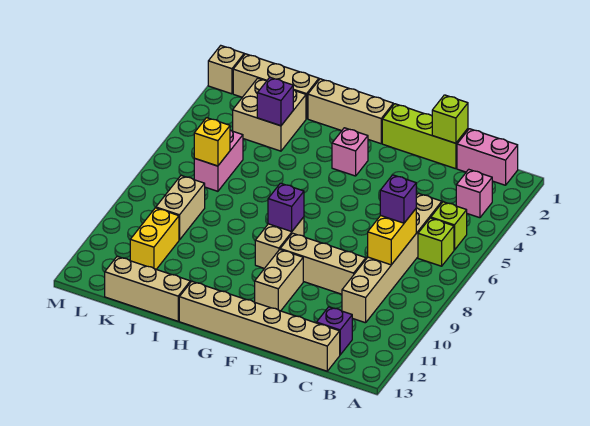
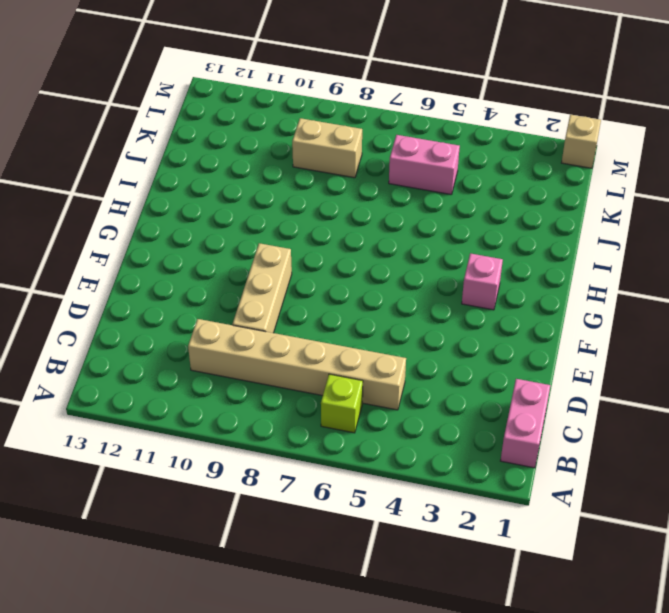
none -> pink brick B3 level 1
none -> lime brick B5 level 1
none -> purple brick C12 level 1

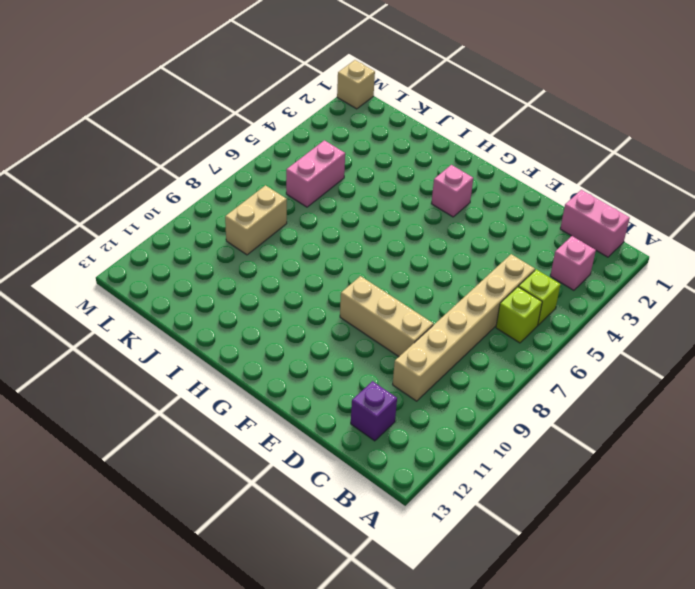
none -> tan brick C13:H13 level 1
none -> lime brick D1:F1 level 1
none -> tan brick F10:F11 level 1

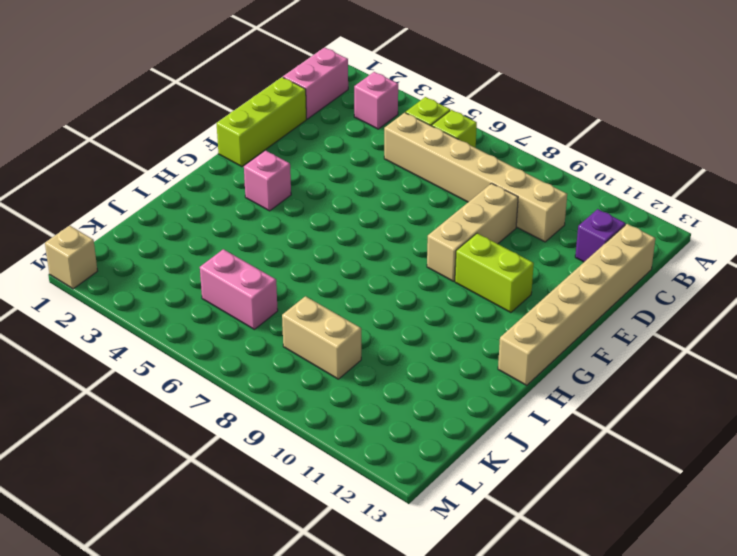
lime brick F10:F11 level 1 -> tan brick F10:F11 level 1
none -> tan brick G1:I1 level 1
none -> tan brick G8:G9 level 1
none -> tan brick I13:K13 level 1

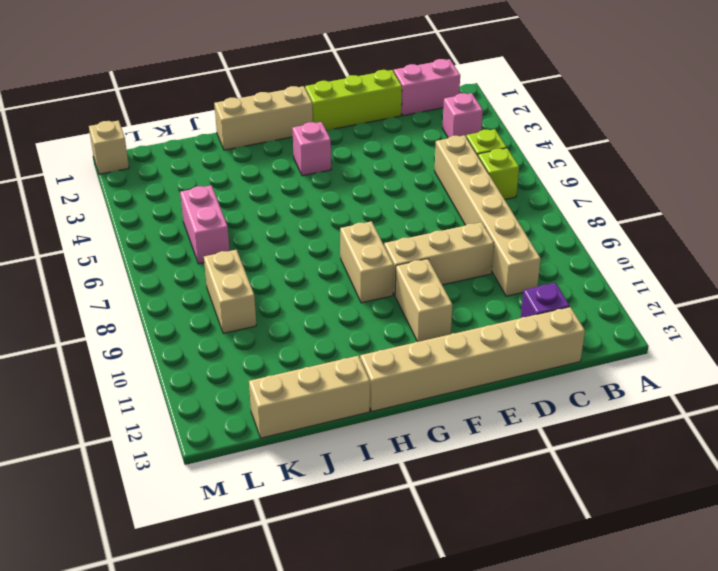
none -> tan brick J1:L1 level 1
none -> tan brick J2:K3 level 1
none -> yellow brick K10:K11 level 1

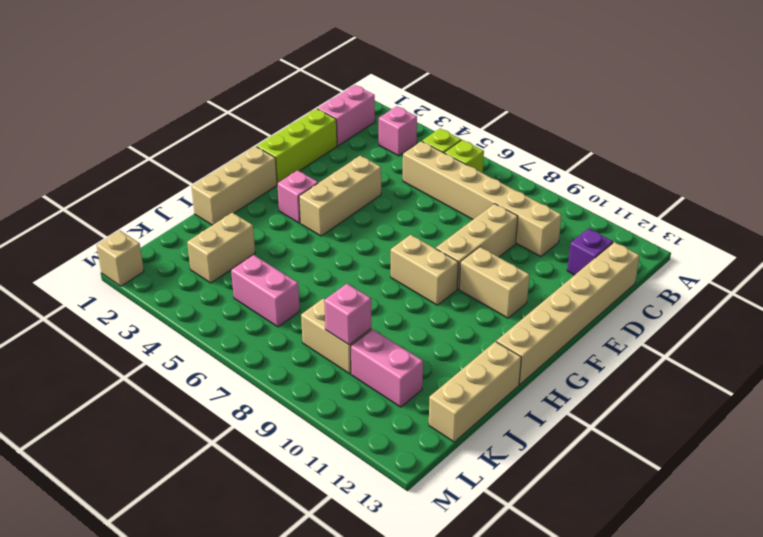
tan brick E4:G4 level 1 -> tan brick J1:L1 level 1
tan brick J3:K3 level 1 -> tan brick J2:K3 level 1
pink brick K9 level 2 -> none
pink brick K10:K11 level 1 -> yellow brick K10:K11 level 1
none -> yellow brick C7:C8 level 2
none -> lime brick D1 level 2
none -> purple brick G8 level 2

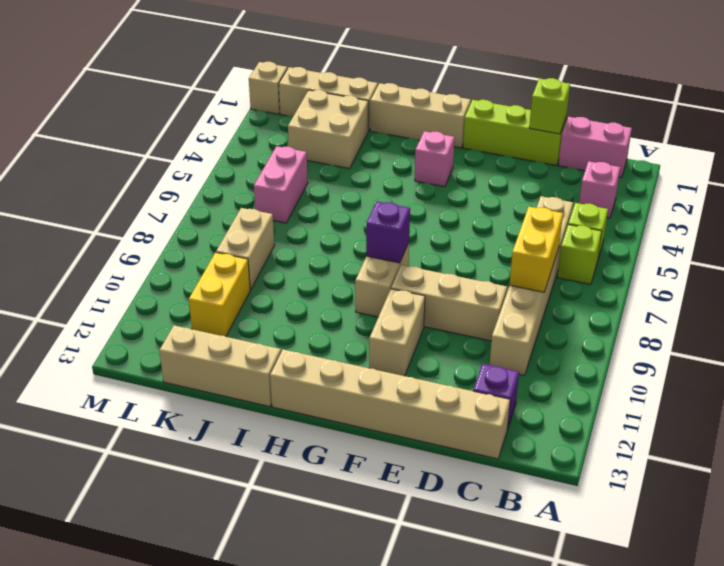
none -> purple brick J3 level 2
none -> yellow brick K6 level 2
none -> purple brick C7 level 3

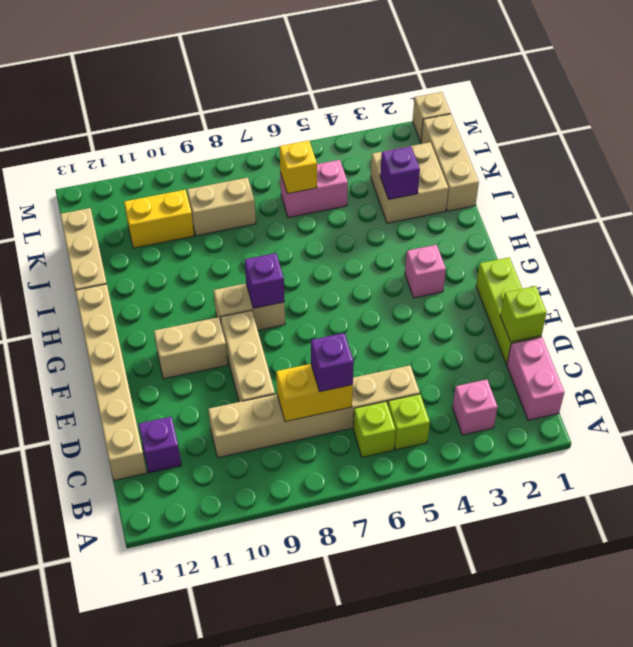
none -> tan brick G1:I1 level 1

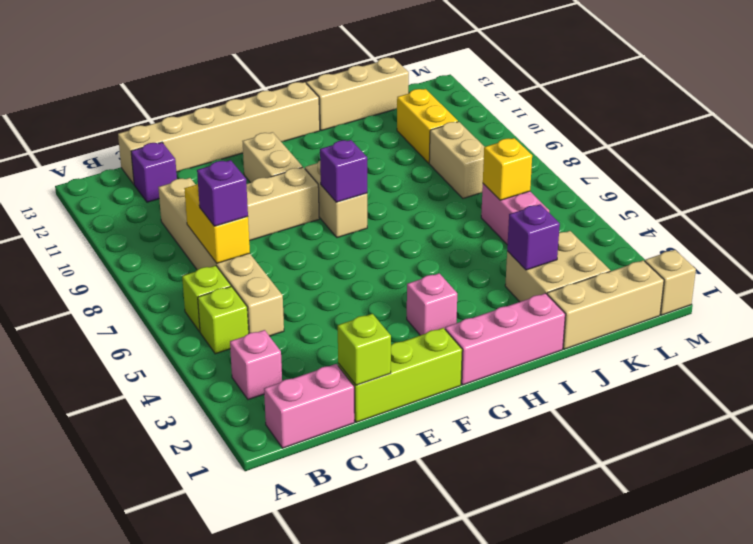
pink brick G1:I1 level 1 -> tan brick G1:I1 level 1

